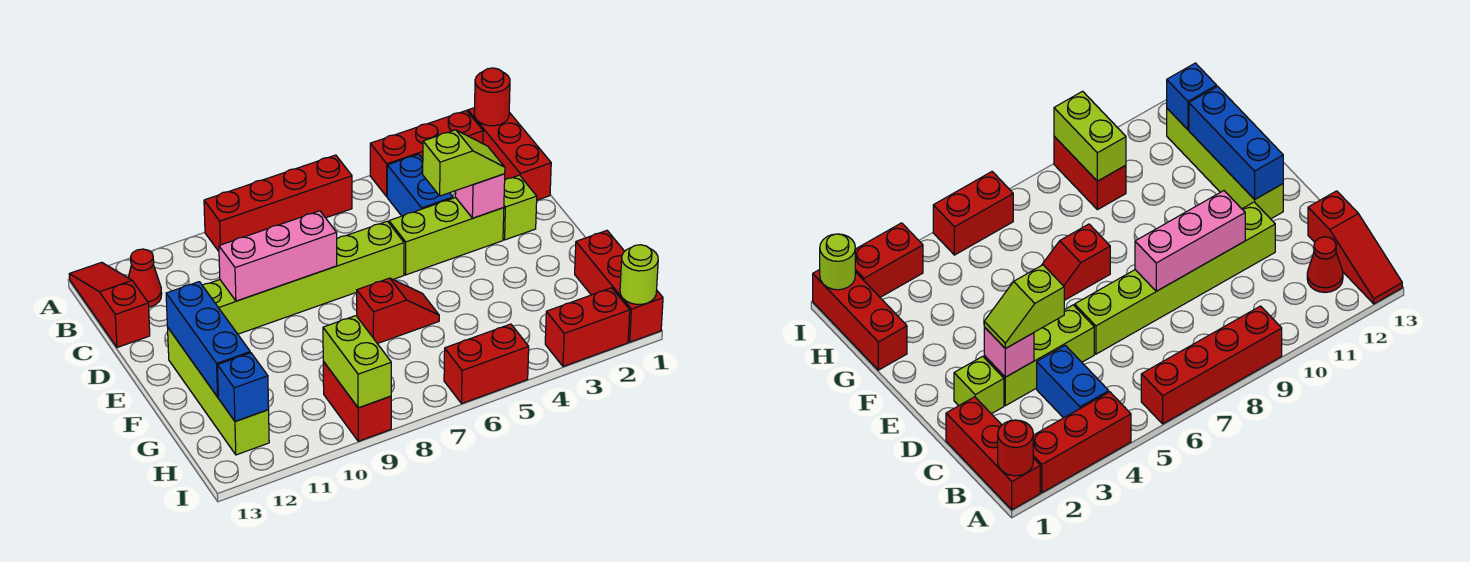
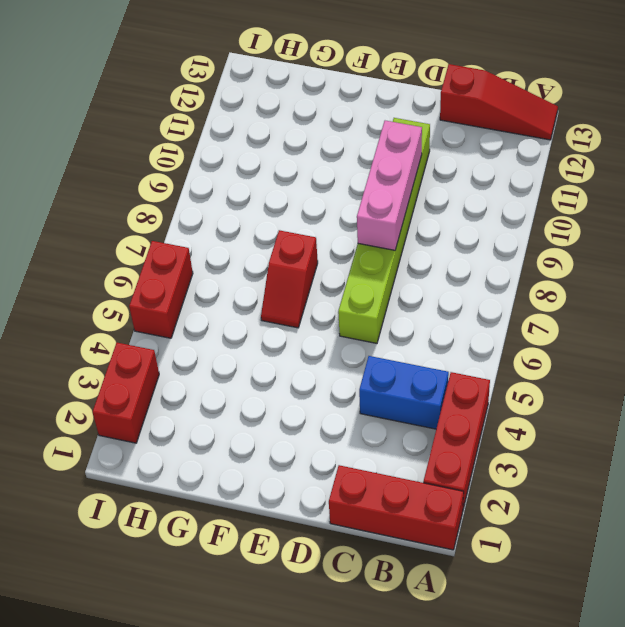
none -> red brick A6:A9 level 1
none -> red cone B12 level 1
none -> lime brick D2 level 1

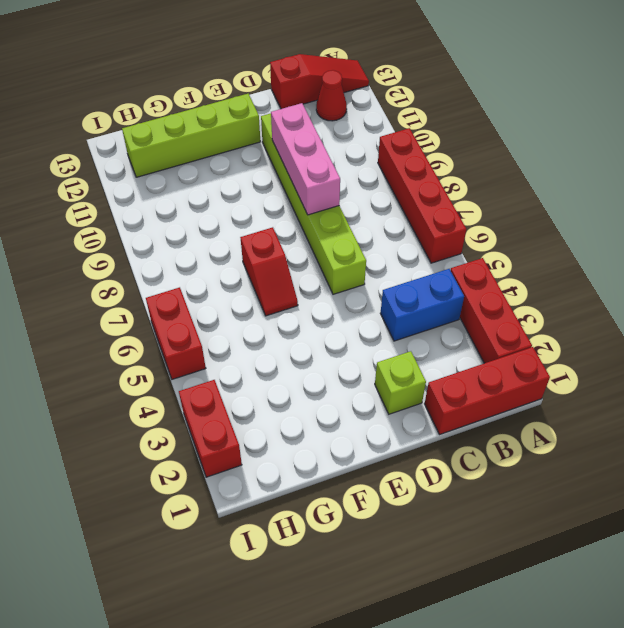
none -> lime brick D3:D5 level 1
none -> red brick G1:I1 level 1
none -> red brick H9:I9 level 1

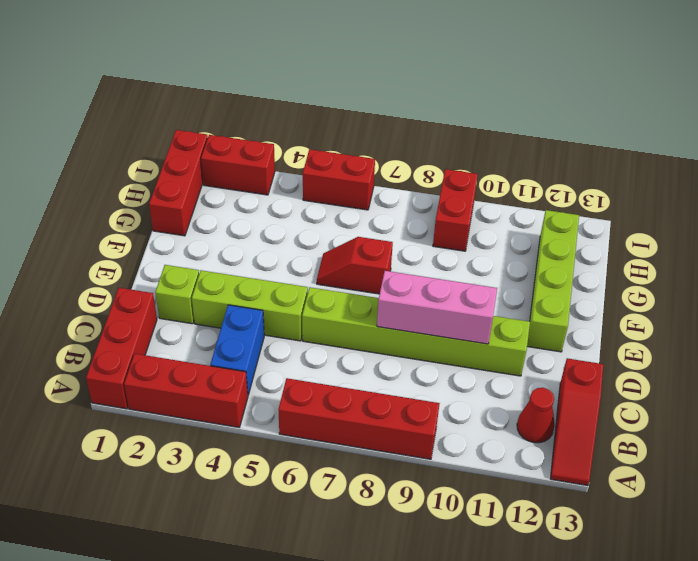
none -> red round brick A1 level 2
none -> pink brick D3 level 2
none -> blue brick E12:G12 level 2

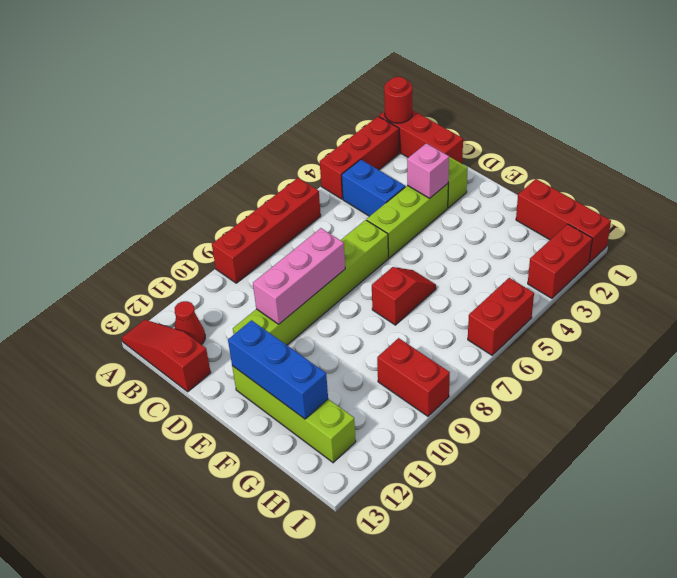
none -> lime brick H9:I9 level 2
none -> blue brick H12 level 2
none -> lime round brick I1 level 2

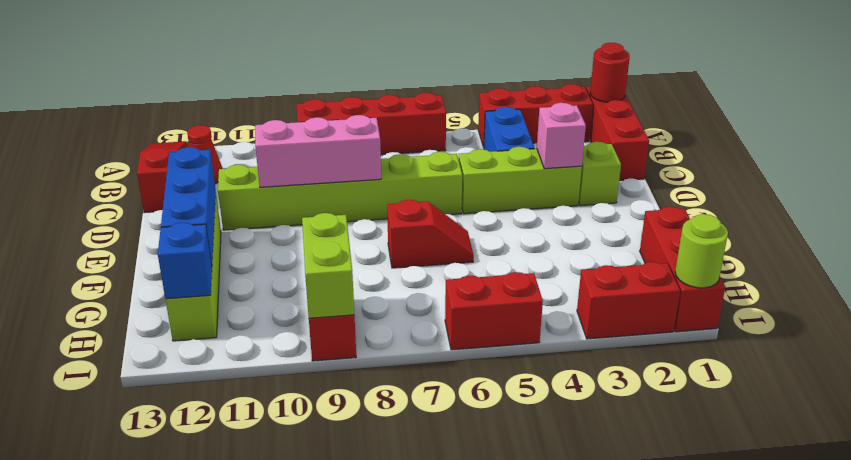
none -> lime slope D3:D4 level 3 top 4

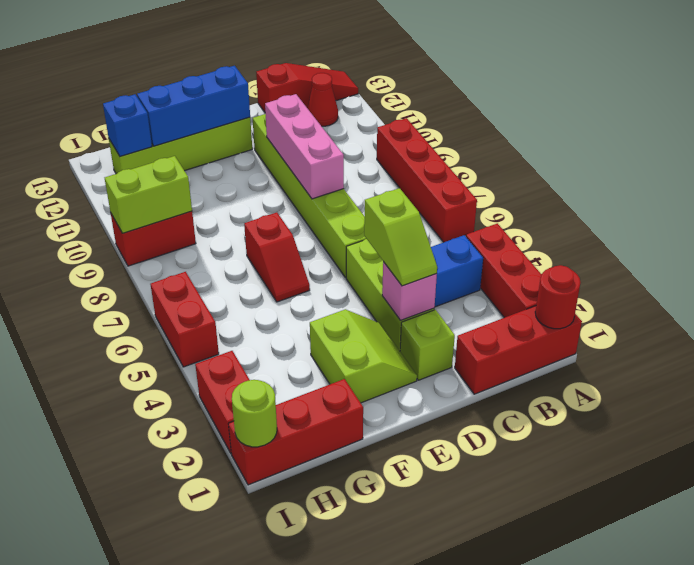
lime slope E2:F3 level 1 top F -> none

